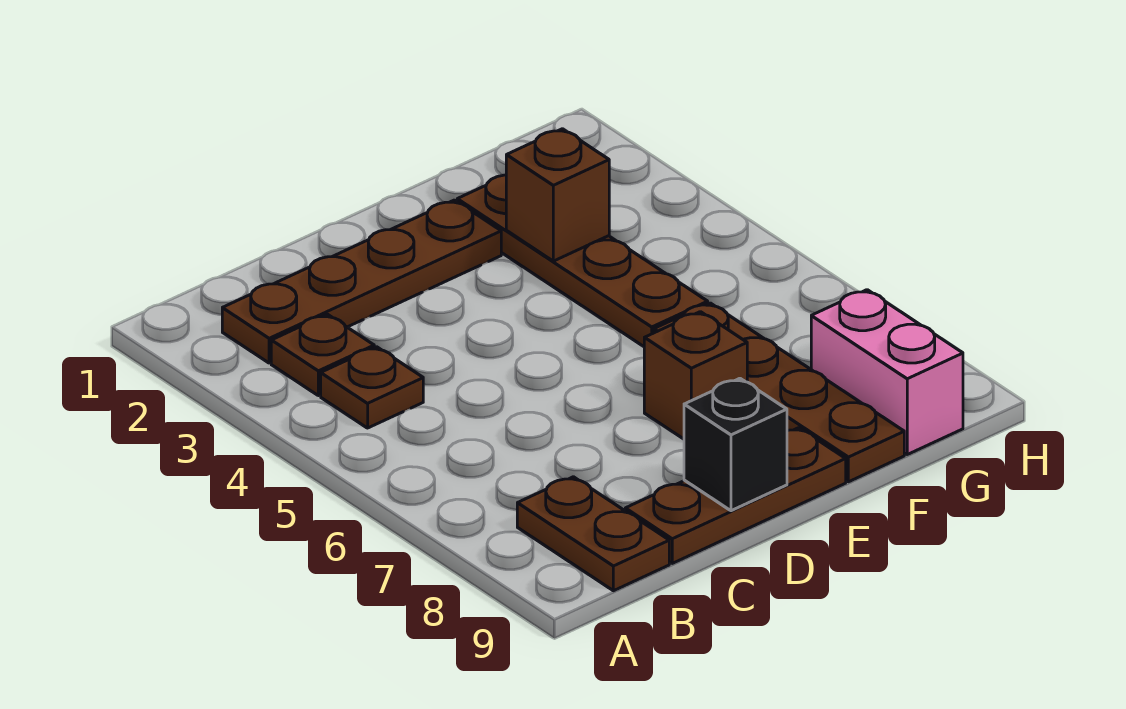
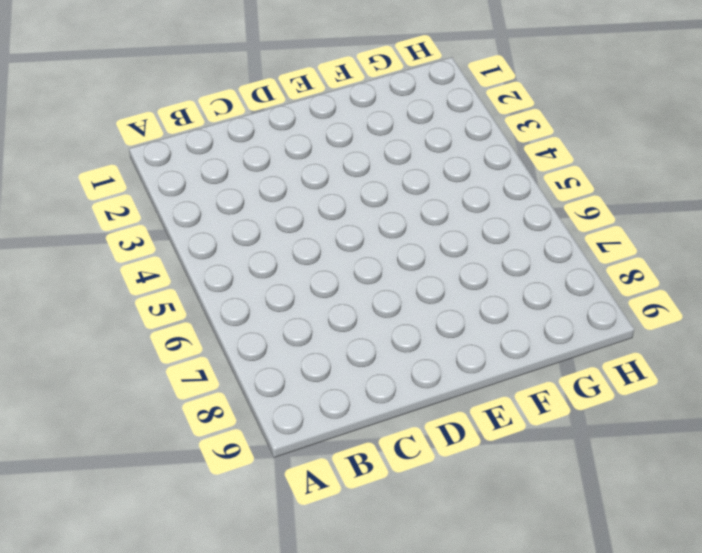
none -> brown plate B2:E2 level 1
none -> brown plate B3 level 1

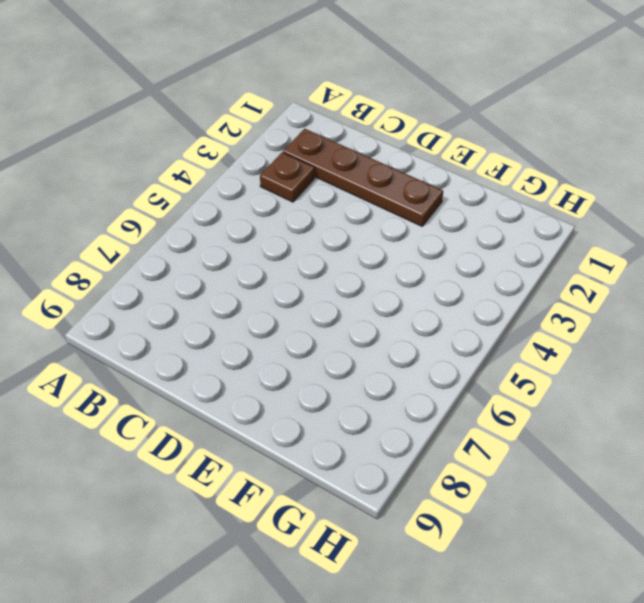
none -> brown plate B4 level 1
none -> brown plate B8:B9 level 1

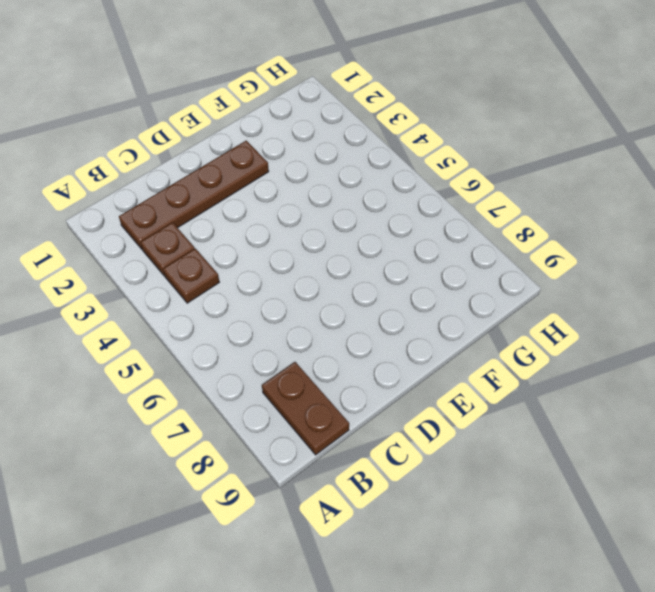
none -> brown plate C9:E9 level 1
none -> brown brick E7 level 1

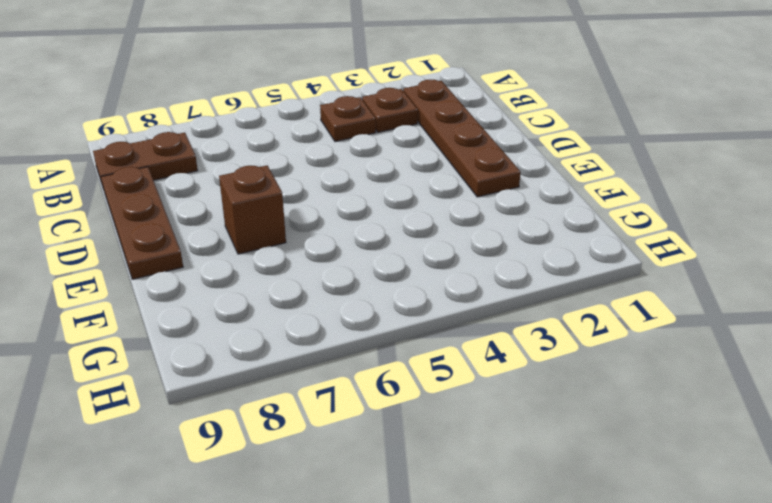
none -> brown plate F2:F5 level 1
none -> brown plate F6:F9 level 1

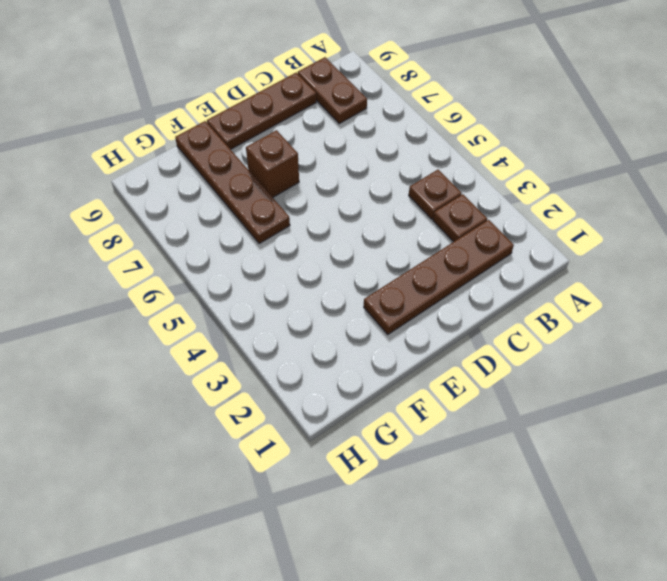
none -> brown plate F2:F5 level 1
none -> pink brick G8:G9 level 1

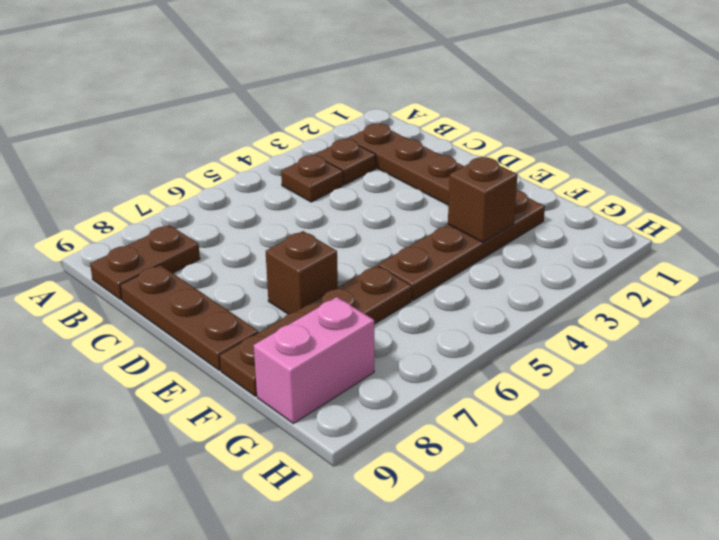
none -> black brick D9 level 2

